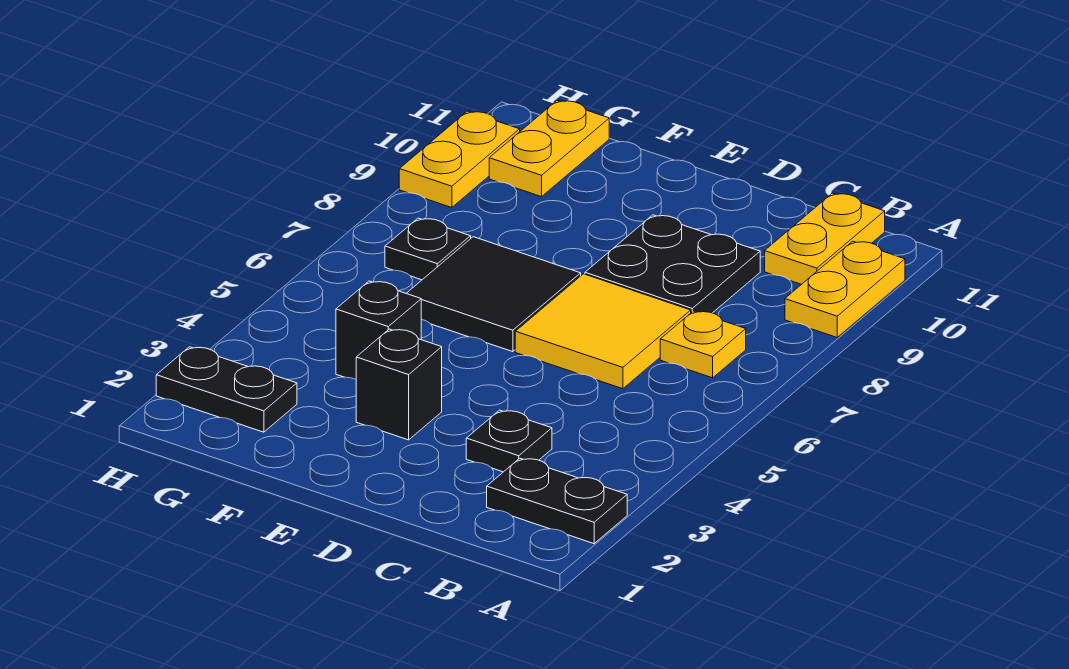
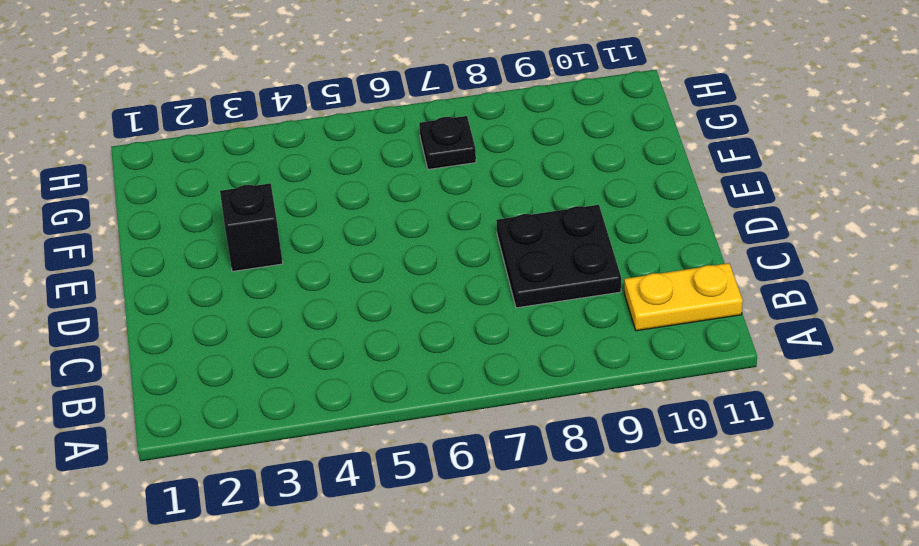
none -> black plate A2:B2 level 1
none -> yellow plate A9:A10 level 1
none -> yellow plate B7 level 1

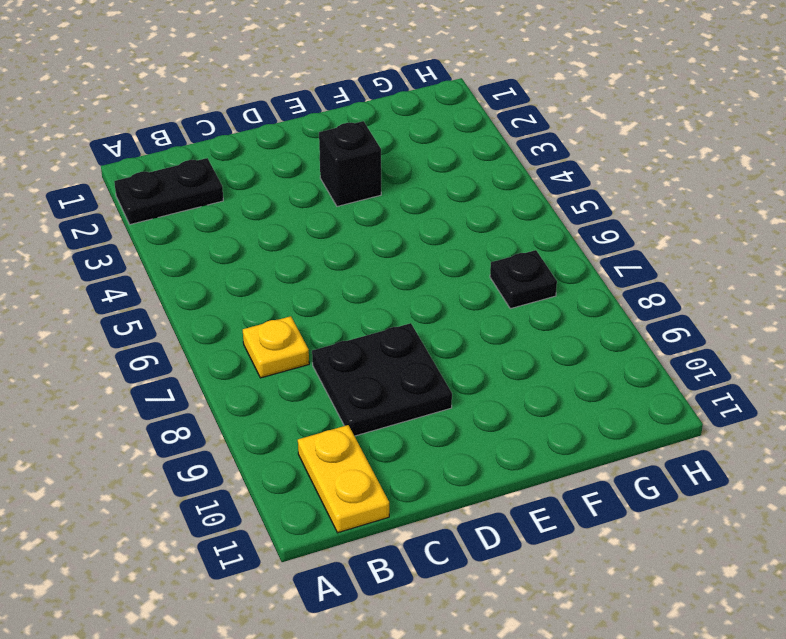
none -> yellow plate A9:A10 level 1
none -> black plate C3 level 1
none -> yellow tile C6:D7 level 1

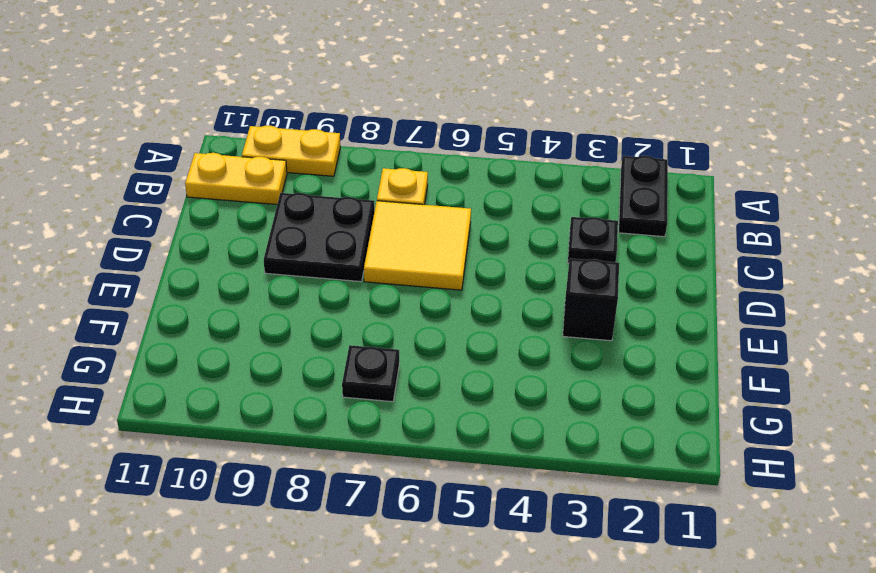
none -> black tile E6:F7 level 1
none -> black brick F4 level 1
none -> black plate G2:H2 level 1

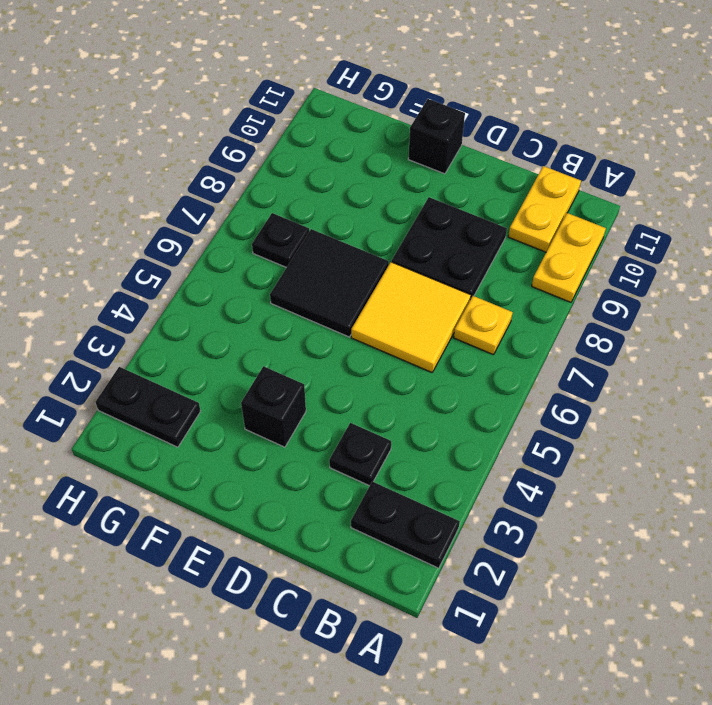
black brick E11 level 1 -> black brick F4 level 1
none -> yellow plate G10:G11 level 1
none -> yellow plate H9:H10 level 1

